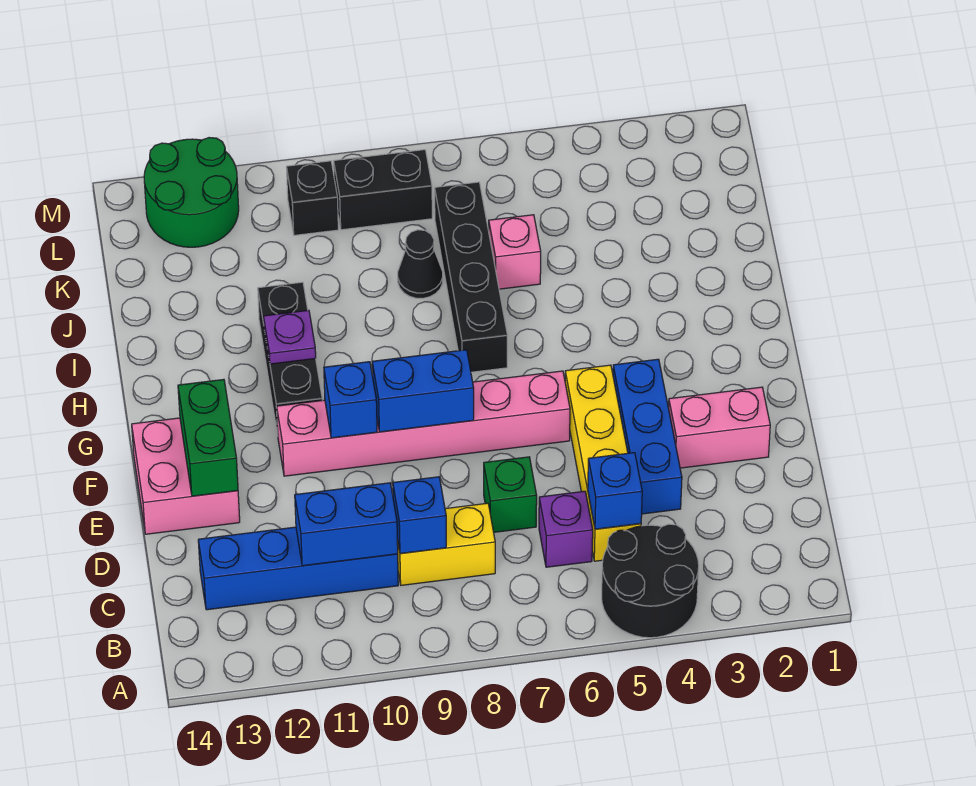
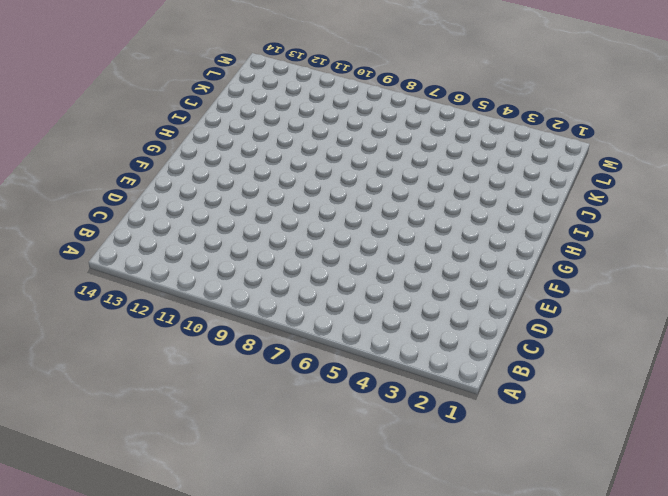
none -> black round brick A4:B5 level 1
none -> yellow brick C5:F5 level 1
none -> purple brick C6 level 1

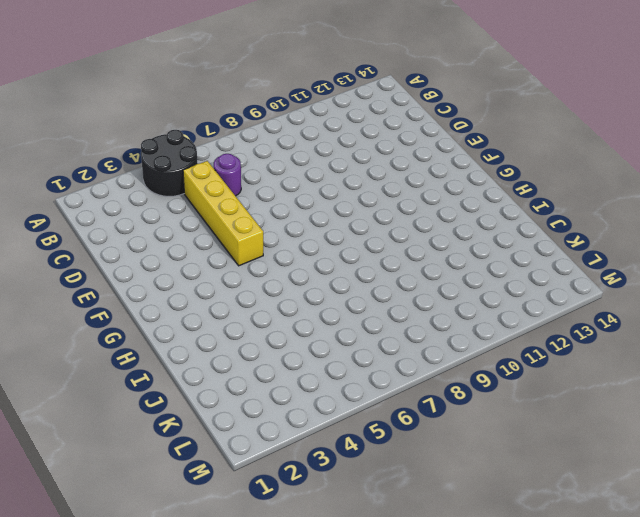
purple round brick C6 level 1 -> purple brick C6 level 1
none -> yellow brick C8:C9 level 1
none -> blue brick C10:C13 level 1
none -> blue brick D4:F4 level 1

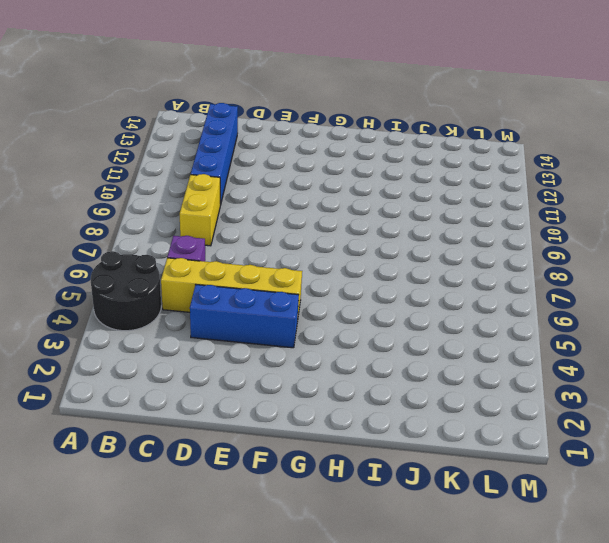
none -> green brick D7 level 1
none -> pink brick E2:E3 level 1
none -> pink brick E13:F14 level 1

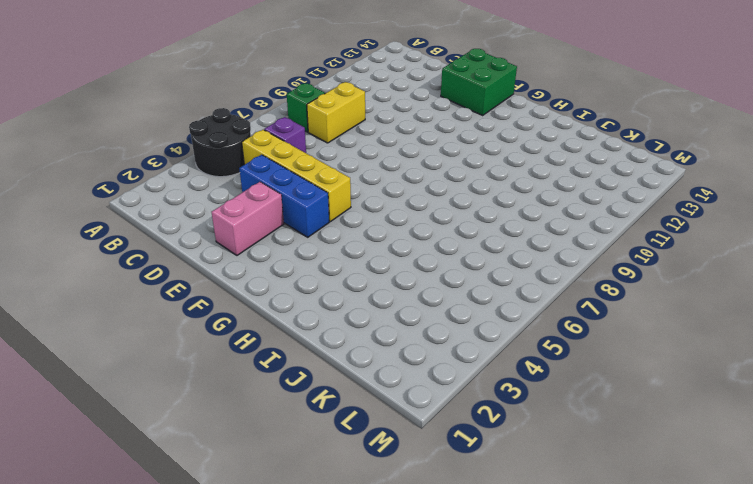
green brick B8 level 1 -> green brick D7 level 1
green brick E13:F14 level 1 -> pink brick E13:F14 level 1
none -> blue brick C10:C13 level 1
none -> pink brick F6:F11 level 1
none -> black brick G11:I11 level 1

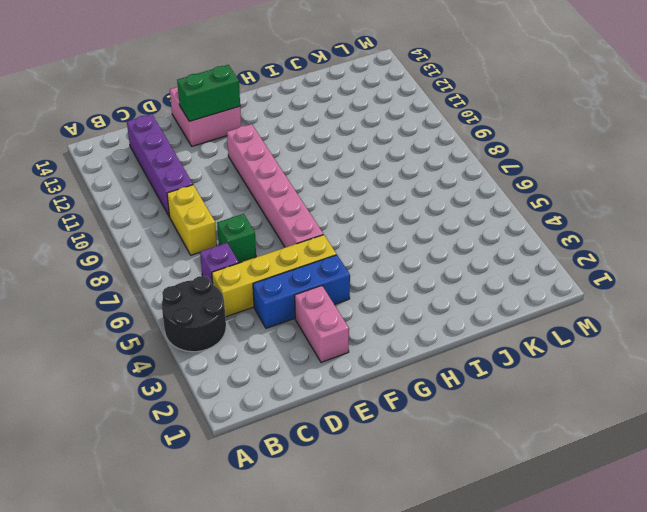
purple brick C10:C13 level 1 -> blue brick C10:C13 level 1
none -> black brick G11:I11 level 1
none -> black brick H7:K7 level 1
none -> pink brick J6 level 1

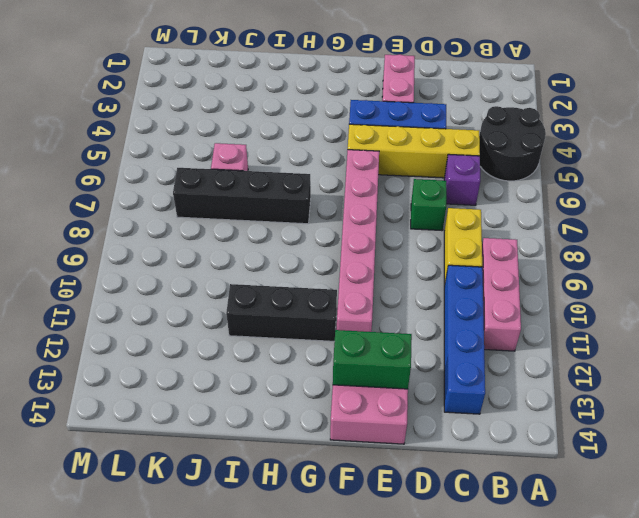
pink brick B9:B11 level 1 -> none
none -> black cone J8 level 1
none -> black brick L8:L9 level 1
none -> black brick L10 level 1

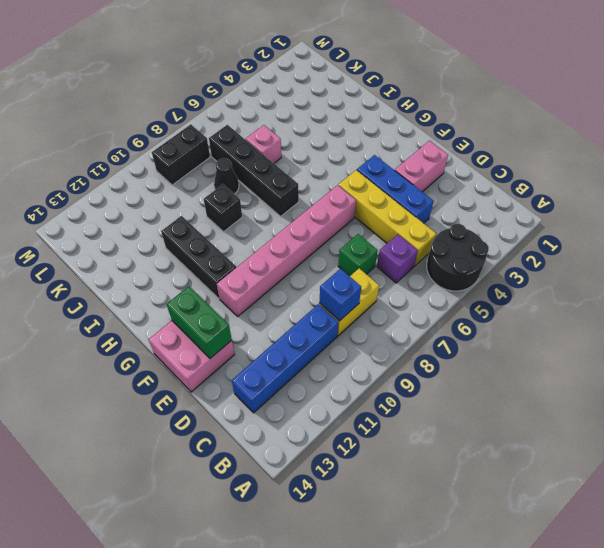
black brick I9 level 1 -> black brick L10 level 1
none -> green round brick L12:M13 level 1
none -> blue brick C5 level 2
none -> blue brick C10:C11 level 2

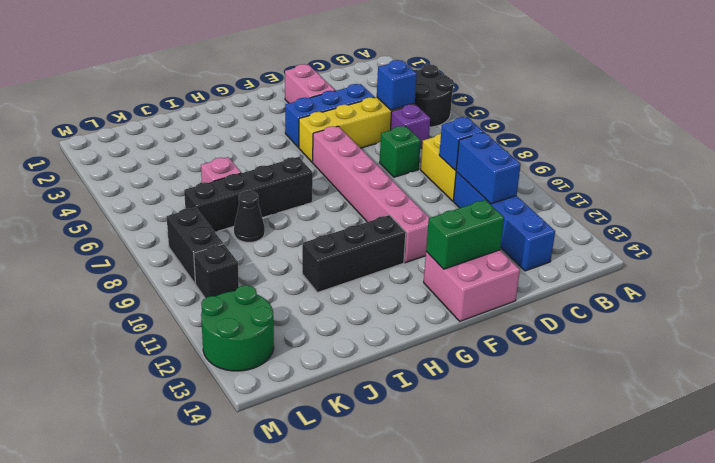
none -> blue brick F8:F9 level 2
none -> blue brick F10 level 2
none -> purple plate H11 level 2

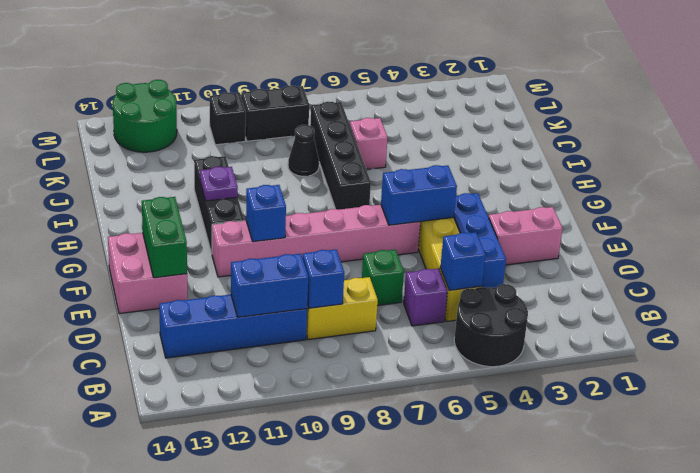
blue brick F5:F6 level 2 -> blue brick F8:F9 level 2

